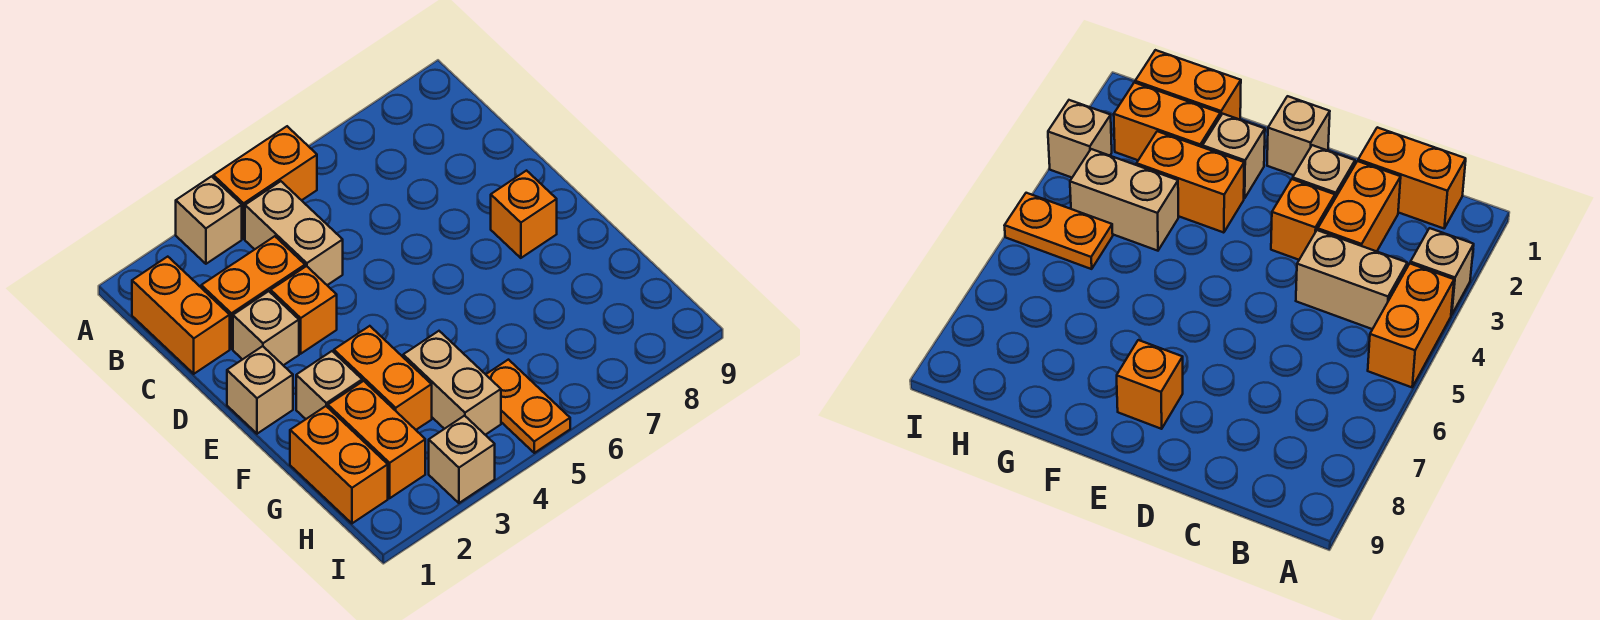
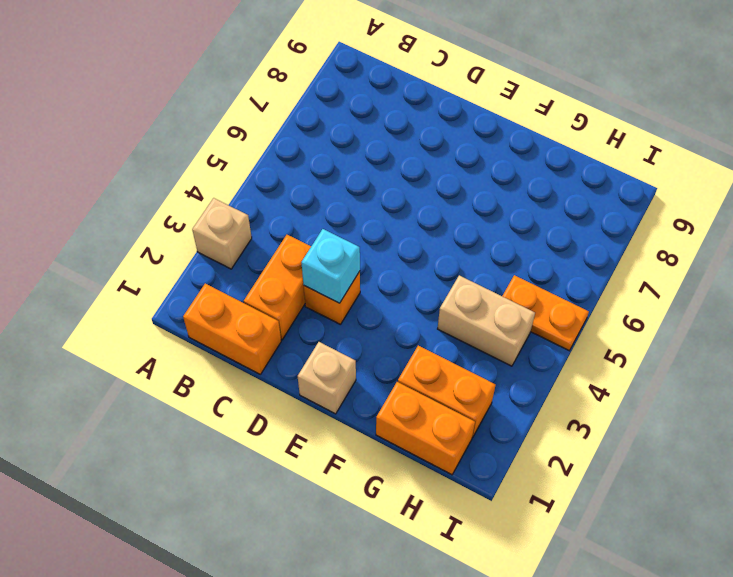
cyan brick D3 level 2 -> none
none -> orange brick A4:A5 level 1
none -> tan brick B4:C4 level 1
none -> tan brick D2 level 1

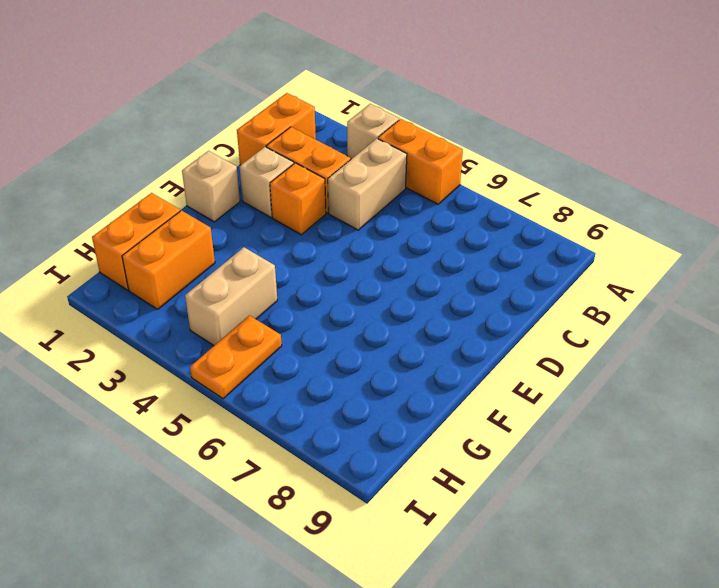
none -> orange brick E8 level 1
none -> tan brick F2 level 1
none -> orange brick F3:G3 level 1

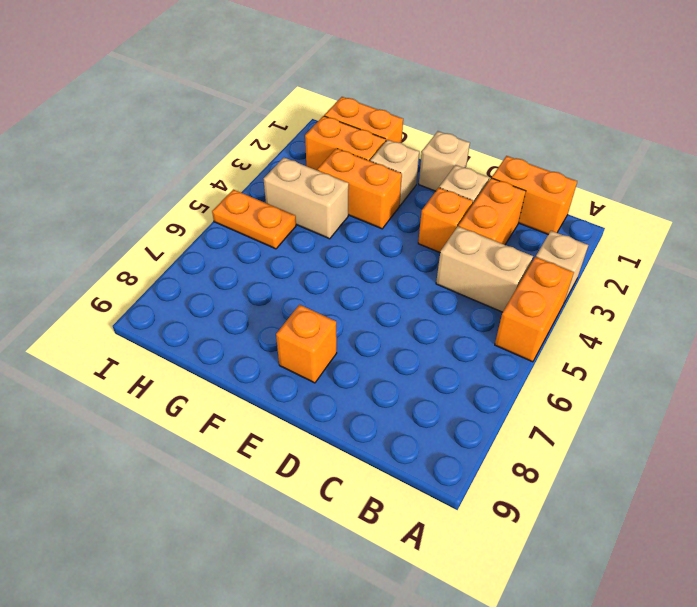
none -> tan brick I3 level 1

